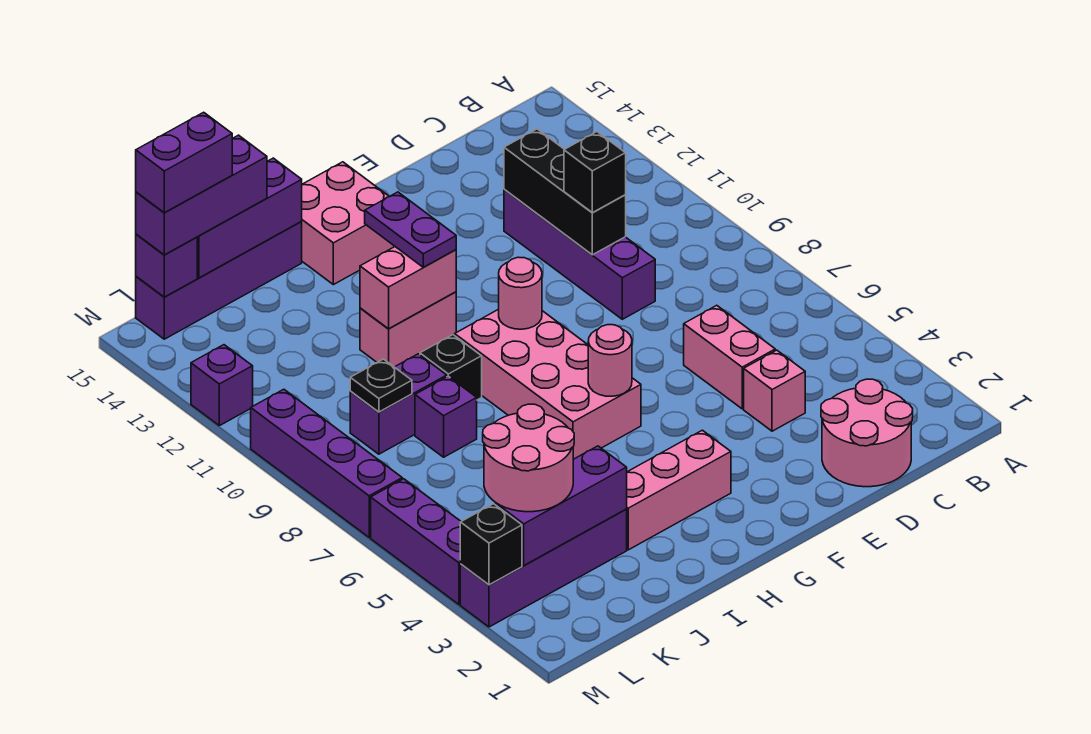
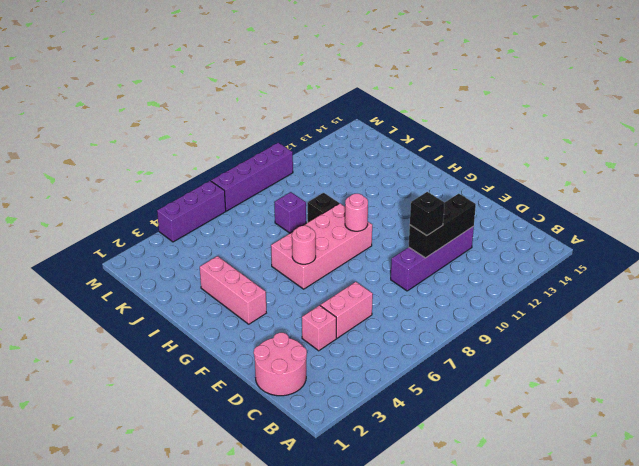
none -> pink brick G14:H15 level 1
none -> pink brick H11:I11 level 1
none -> purple brick I15:L15 level 1
none -> purple brick J3:M3 level 1

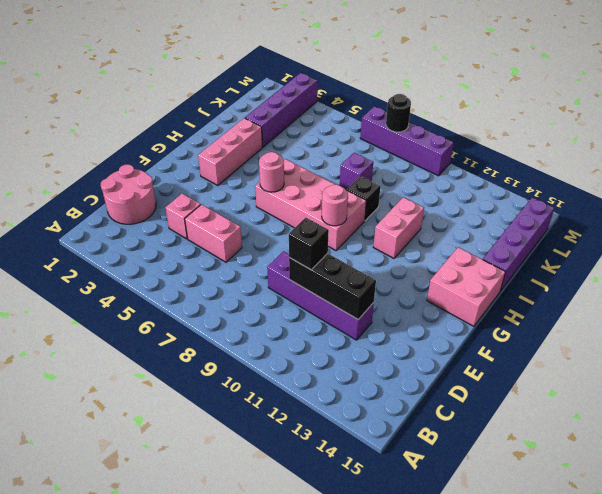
black round brick M8 level 2 -> none
none -> purple brick J9:K9 level 1
none -> purple brick M4:M6 level 1
none -> purple brick M12 level 1
none -> pink brick H11:I11 level 2

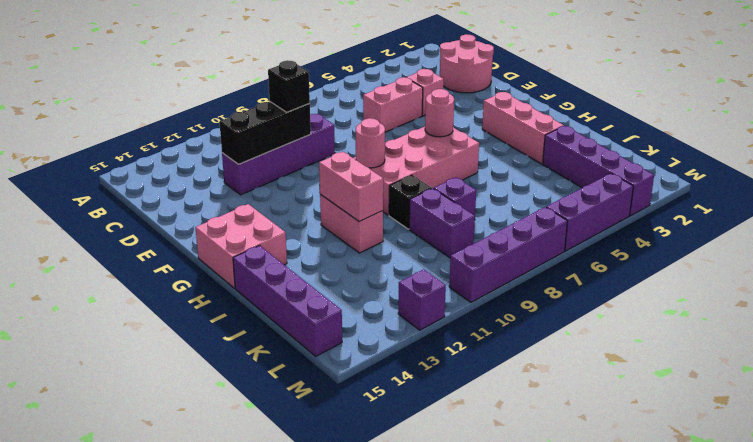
none -> purple brick I15:K15 level 2
none -> purple brick J3:L3 level 2
none -> black plate K9 level 2
none -> purple brick L15 level 2

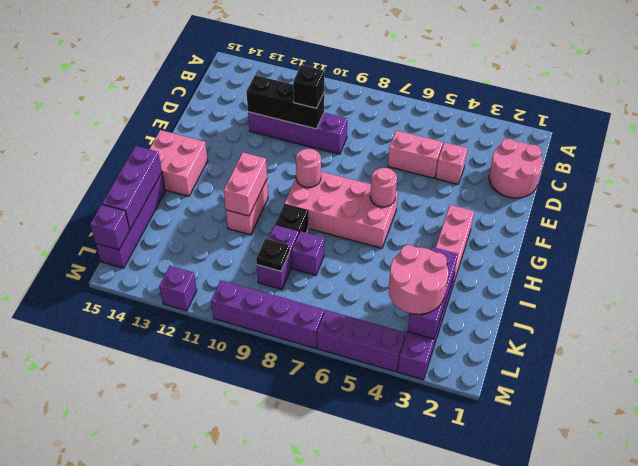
none -> black brick M3 level 2
none -> purple plate H11:H12 level 3
none -> purple brick J15:L15 level 3
none -> purple brick K15:L15 level 4

